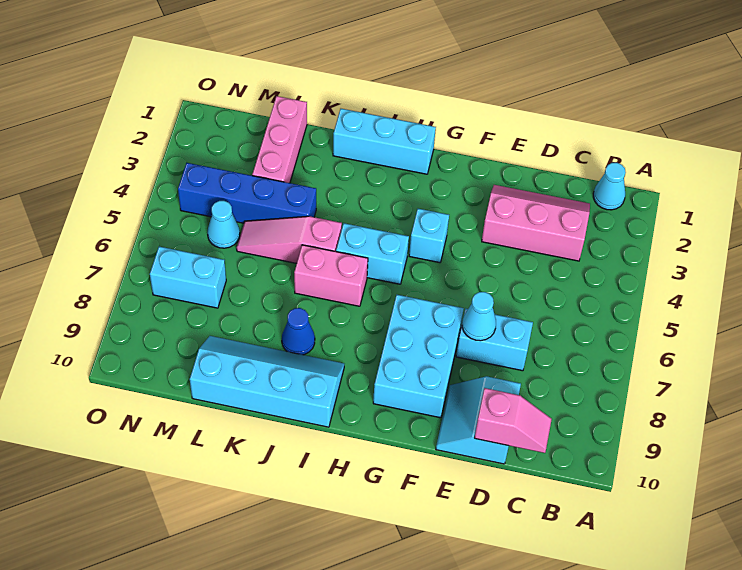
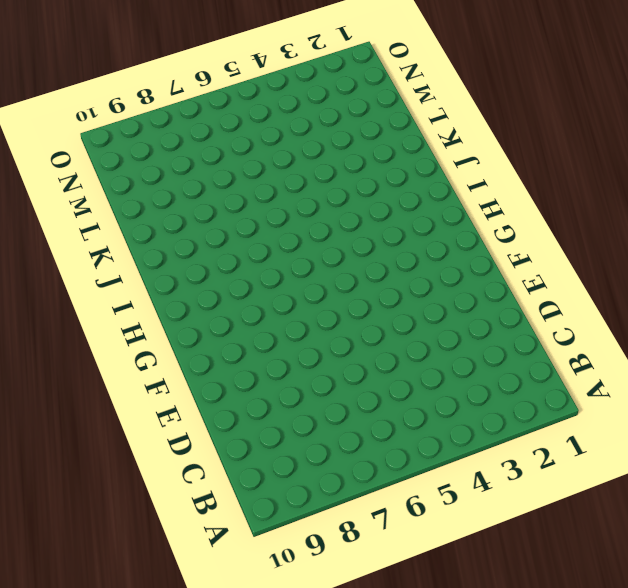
none -> cyan cone B1 level 1
none -> pink slope C2:E3 level 1 top 3
none -> cyan brick D7:E7 level 1

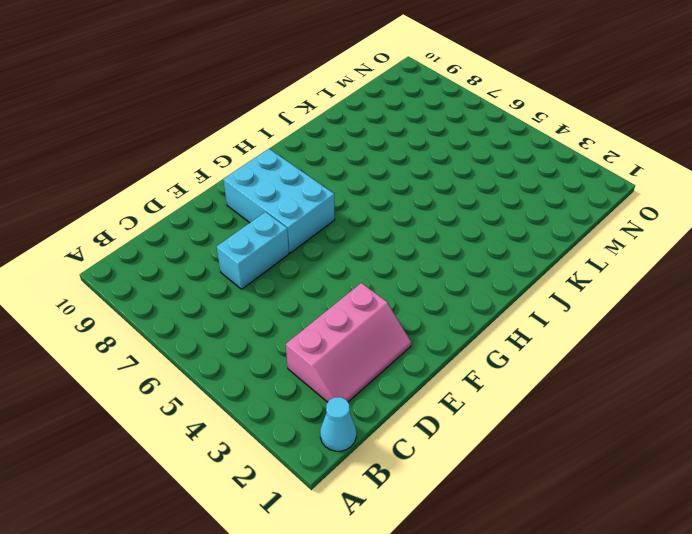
none -> cyan slope D9:E10 level 1 top D
none -> cyan brick G4 level 1
none -> cyan brick H1:J1 level 1

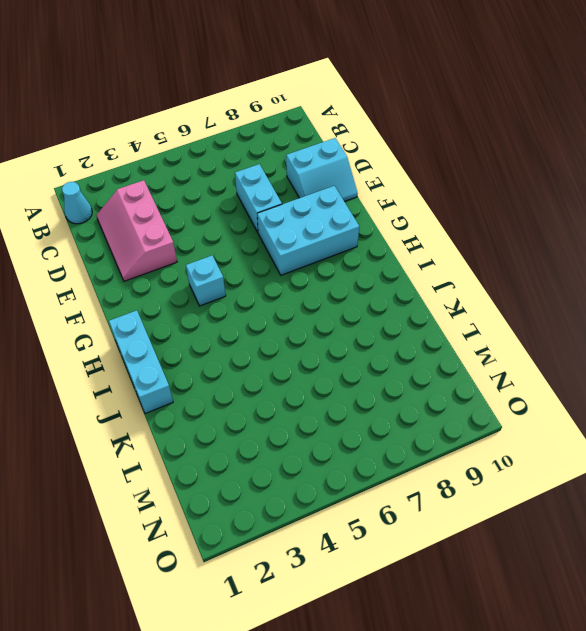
none -> cyan brick H5:I5 level 1
none -> pink brick I6:J6 level 1
none -> cyan slope I9:L10 level 1 top 10

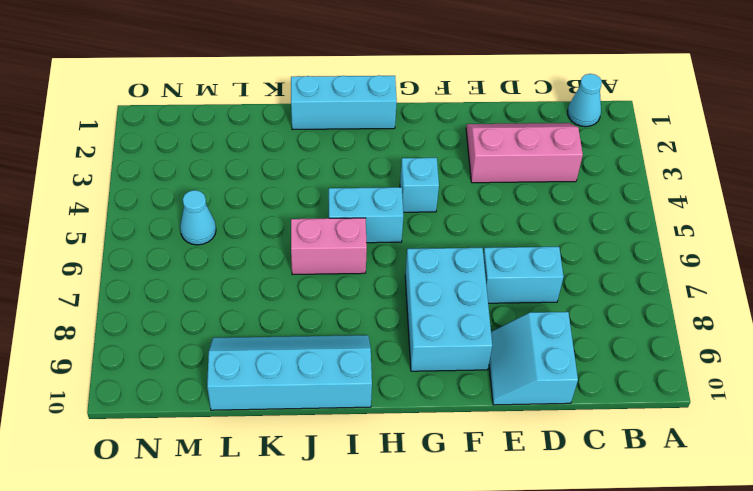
none -> pink slope J5:L5 level 1 top J
none -> blue cone J8 level 1
none -> blue brick K4:N4 level 1

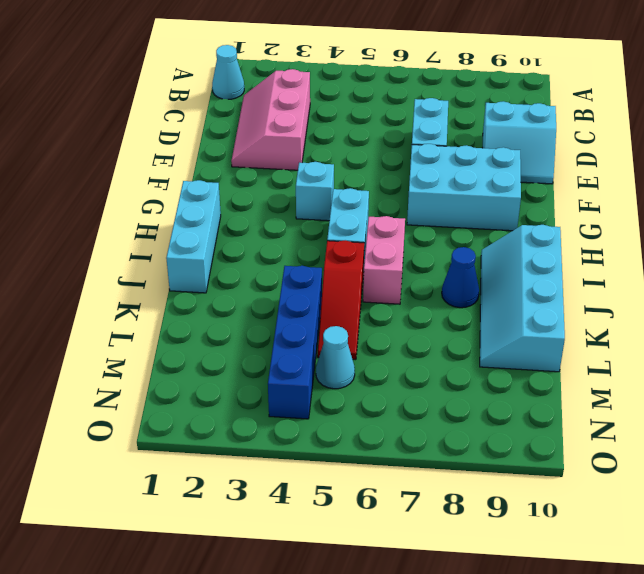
red slope J5:L5 level 1 top J -> pink slope J5:L5 level 1 top J
none -> pink brick L1:L3 level 1
none -> cyan brick M7:N7 level 1
none -> pink slope C10:D10 level 2 top D

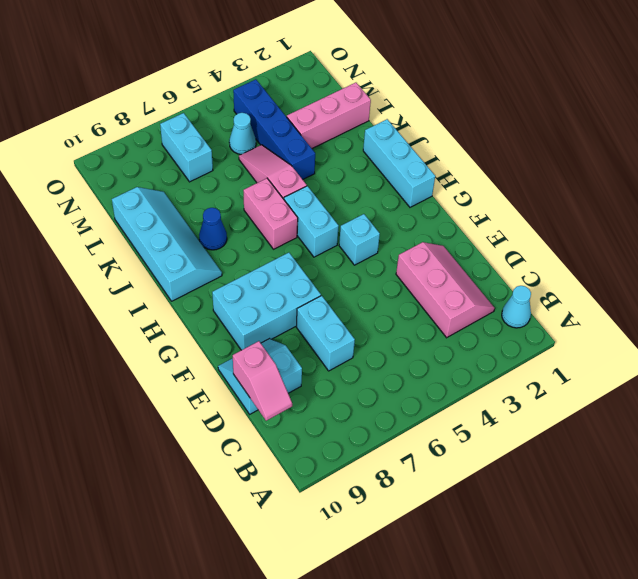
none -> cyan cone E7 level 2

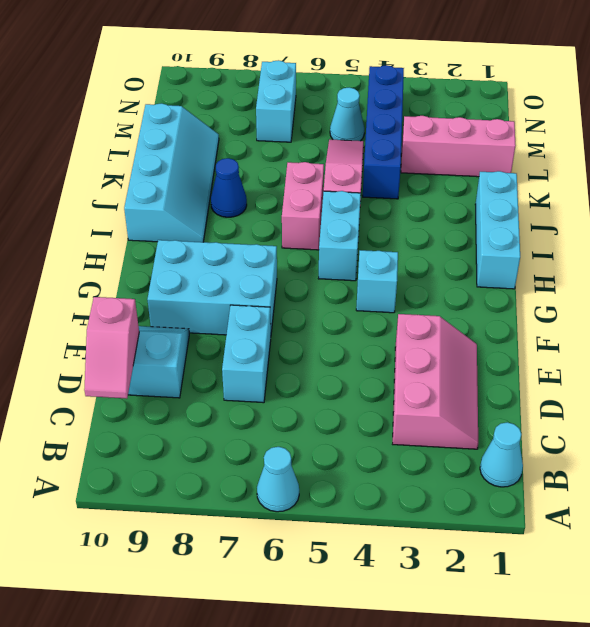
cyan cone A6 level 1 -> cyan cone E7 level 2

